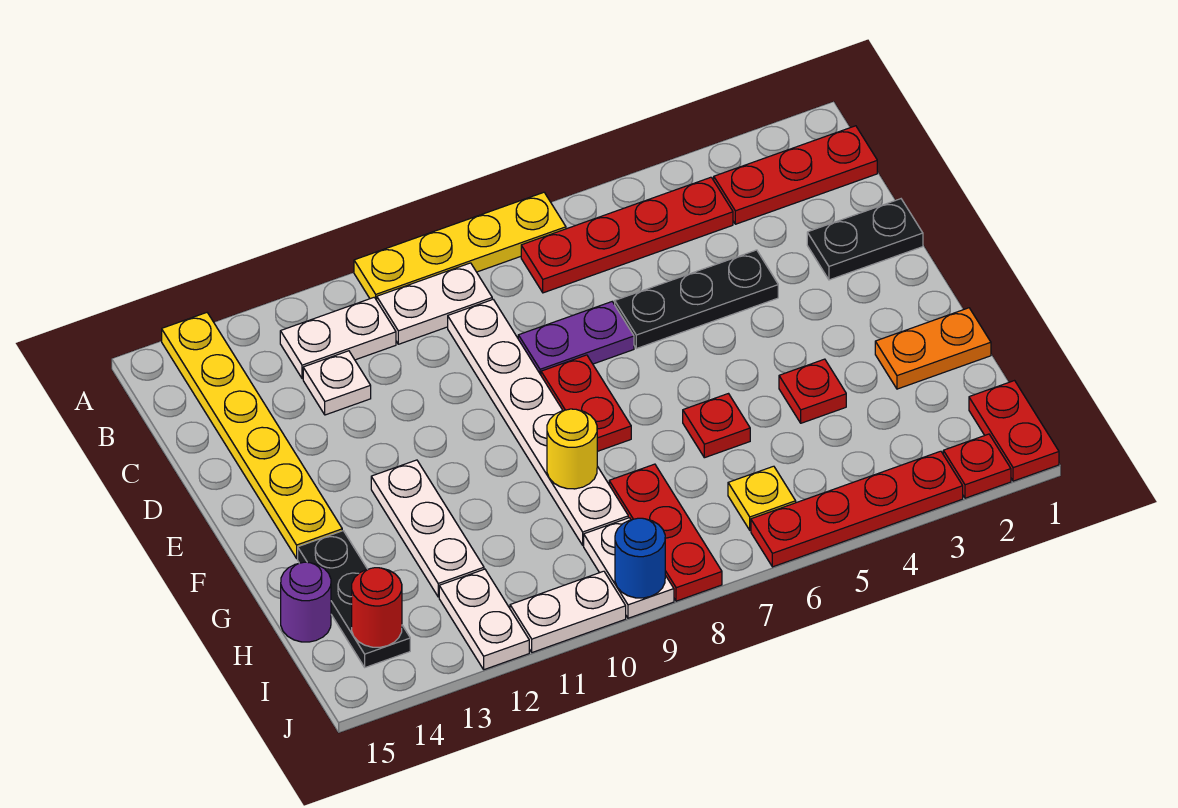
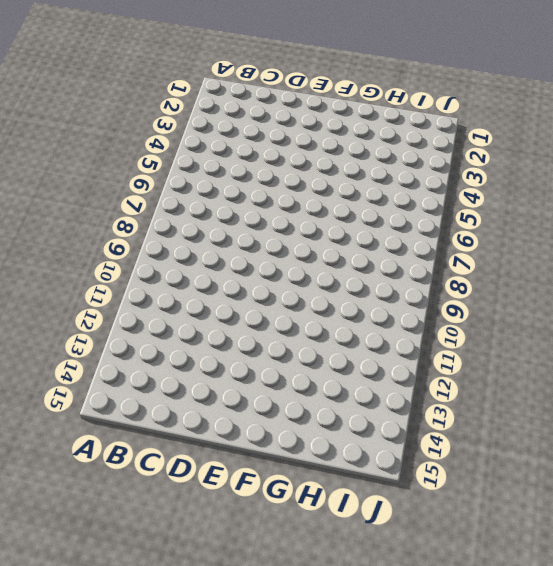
none -> yellow plate A7:A10 level 1
none -> yellow plate A14:F14 level 1
none -> red plate B1:B3 level 1

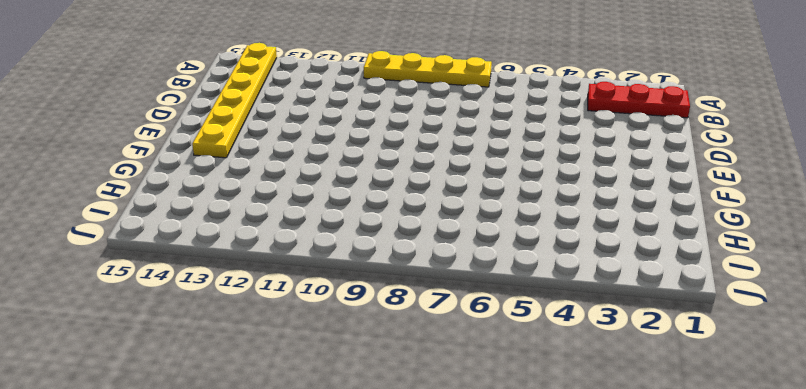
none -> red plate B4:B7 level 1
none -> white plate B9:B10 level 1
none -> white plate B11:B12 level 1

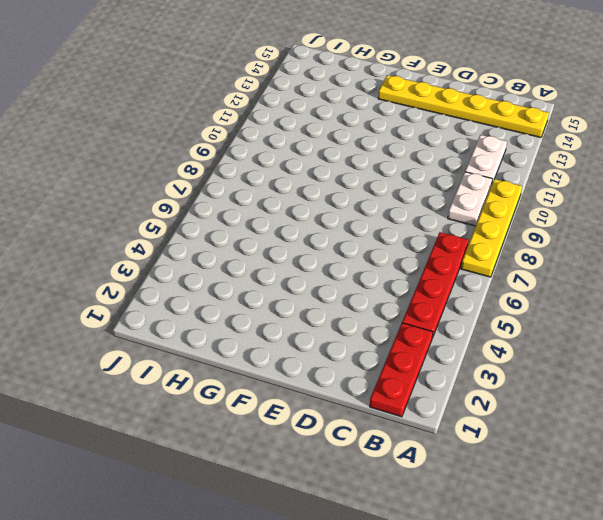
none -> white plate C9:H9 level 1
none -> white plate C12 level 1
none -> black plate D1:D2 level 1

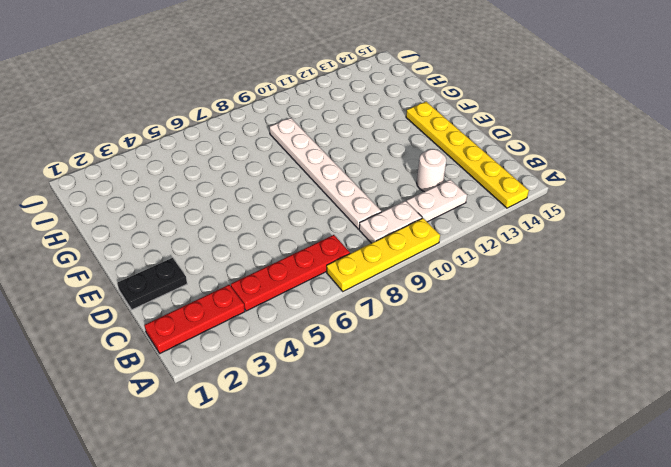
white round brick C12 level 1 -> white plate C12 level 1
none -> black plate D4:D6 level 1
none -> purple plate D7:D8 level 1
none -> red plate E8:F8 level 1

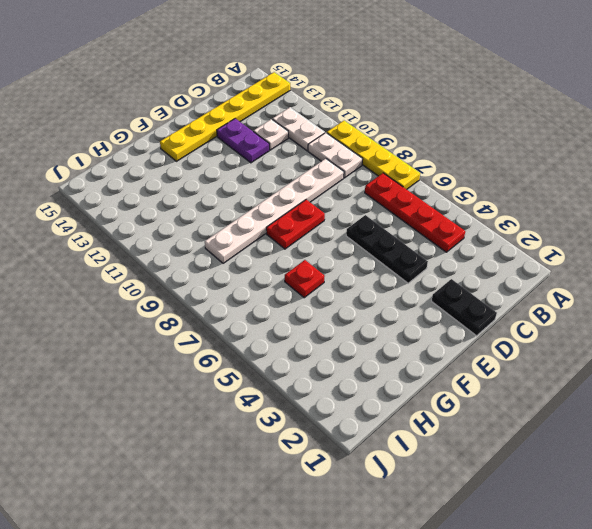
purple plate D12:D13 level 1 -> purple plate D7:D8 level 1
none -> red plate B1:B3 level 1
none -> white plate F12:H12 level 1
none -> orange plate G1:G2 level 1

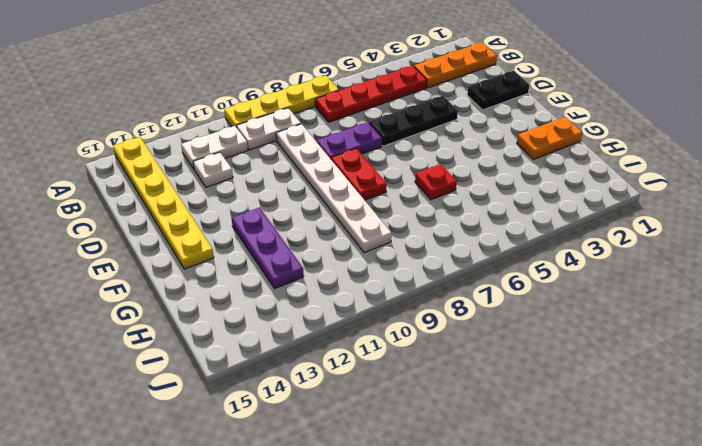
orange plate B1:B3 level 1 -> red plate B1:B3 level 1
purple plate F12:H12 level 1 -> white plate F12:H12 level 1
none -> red plate G4 level 1
none -> black plate G14:I14 level 1
none -> red plate H8:J8 level 1

